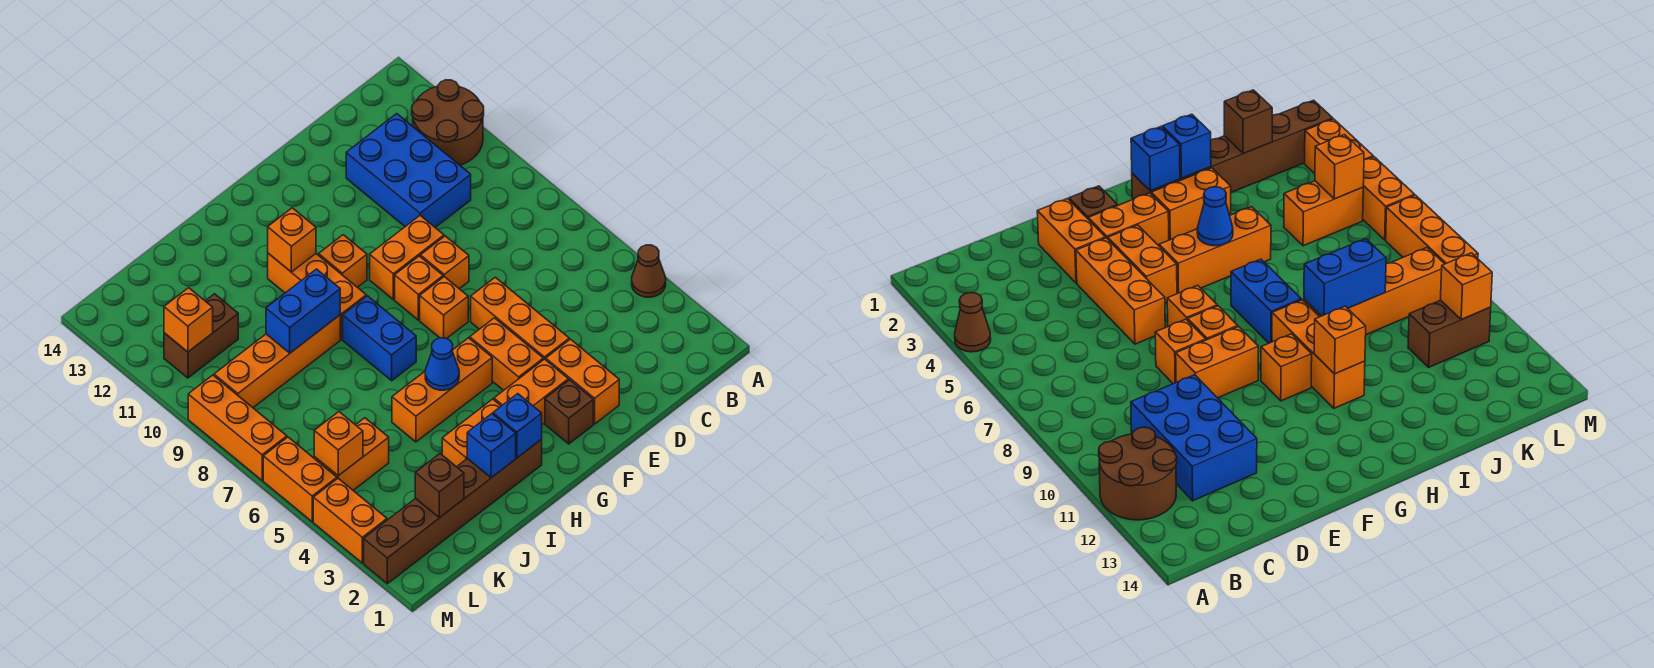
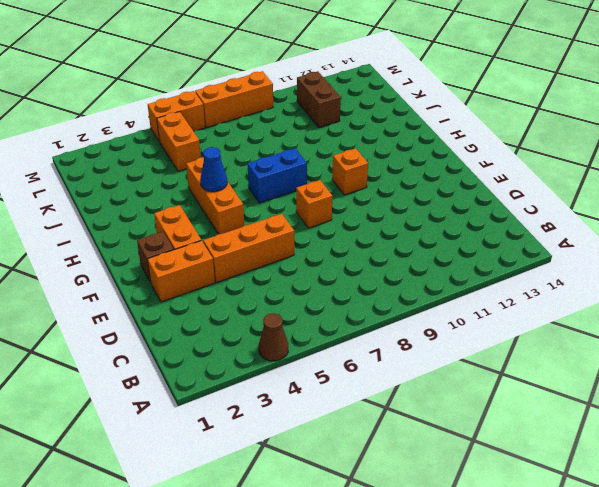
none -> brown round brick A11:B12 level 1
none -> blue brick C10:D12 level 1
none -> orange brick E8 level 1
none -> orange brick E9:F9 level 1

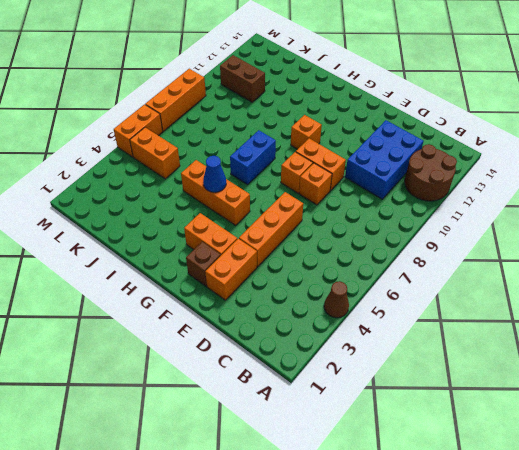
none -> orange brick F4:F5 level 1
none -> orange brick F7 level 1
none -> brown brick H2:M2 level 1
none -> orange brick H3:I3 level 1

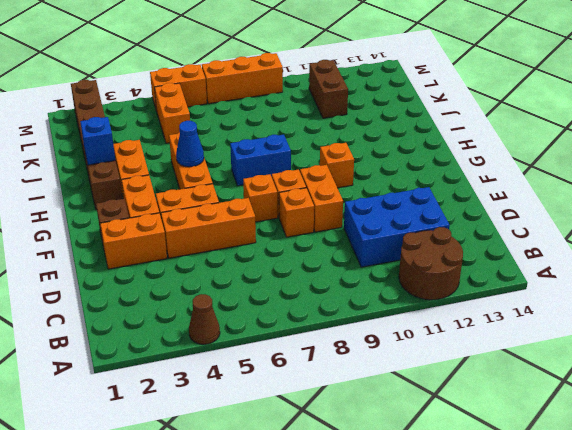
none -> orange brick H9:H11 level 1
none -> orange brick I9:L9 level 1
none -> orange brick M3:M4 level 1
none -> blue brick H2 level 2

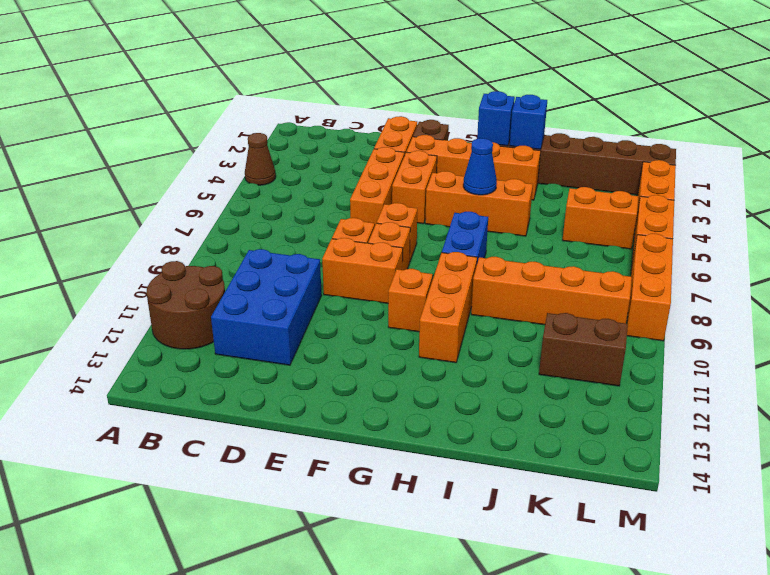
none -> orange brick H11 level 2
none -> blue brick I9:J9 level 2
none -> brown brick K2 level 2
none -> orange brick L5 level 2

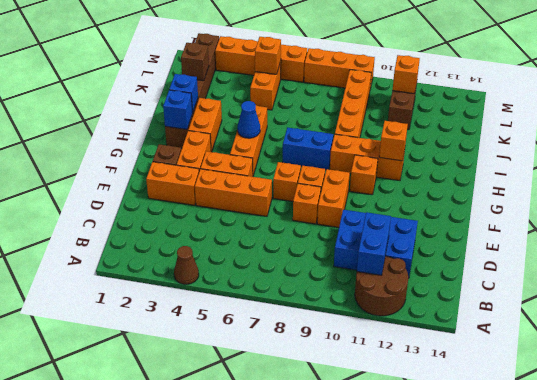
blue brick B11:C11 level 2 -> blue brick I9:J9 level 2

